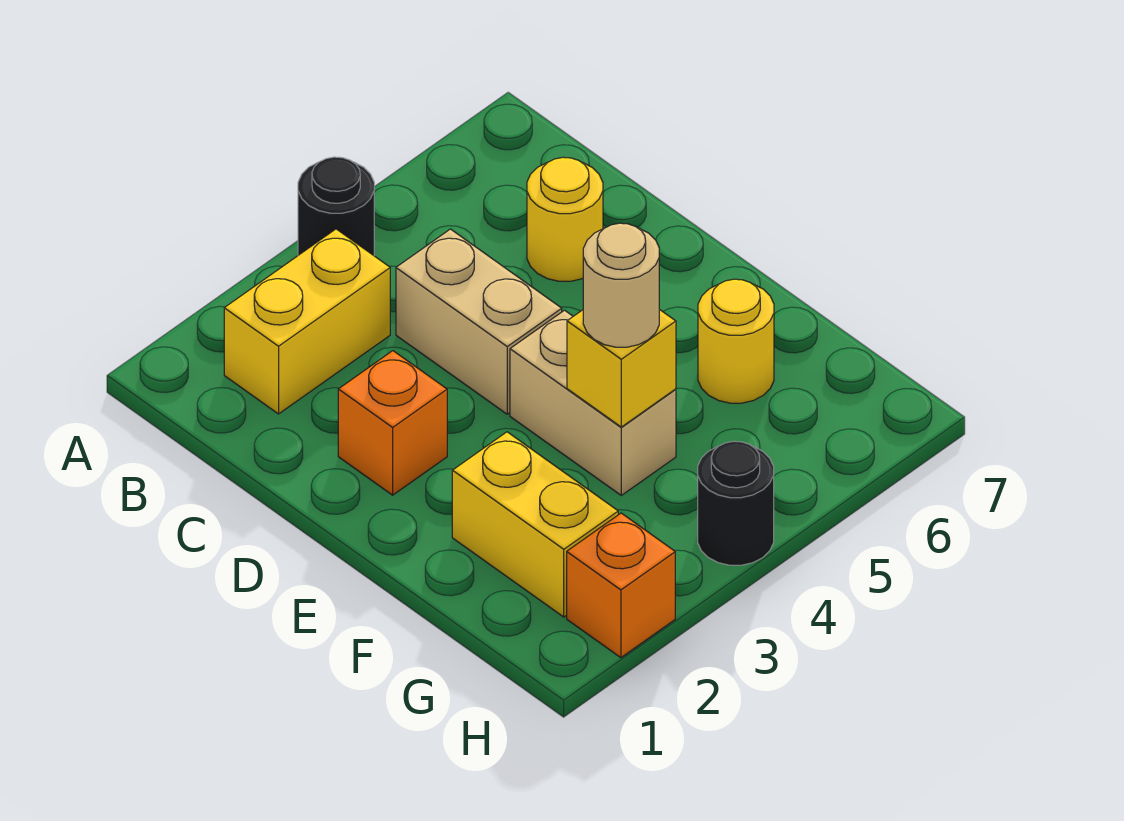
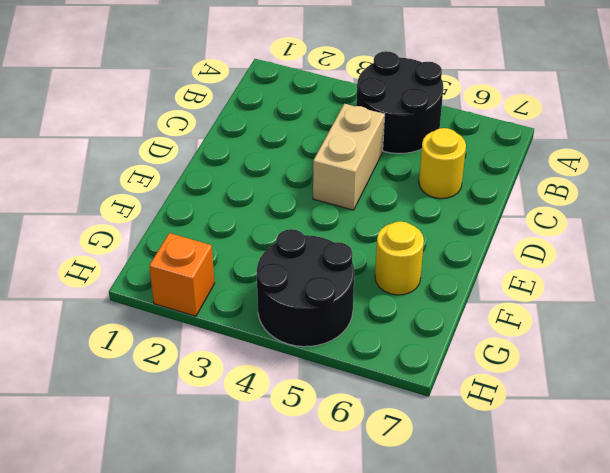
black round brick A4:B5 level 1 -> black round brick A4 level 1
black round brick G4:H5 level 1 -> black round brick H4 level 1
none -> yellow brick B2:B3 level 1
none -> orange brick D2 level 1
none -> tan brick E4:F4 level 1

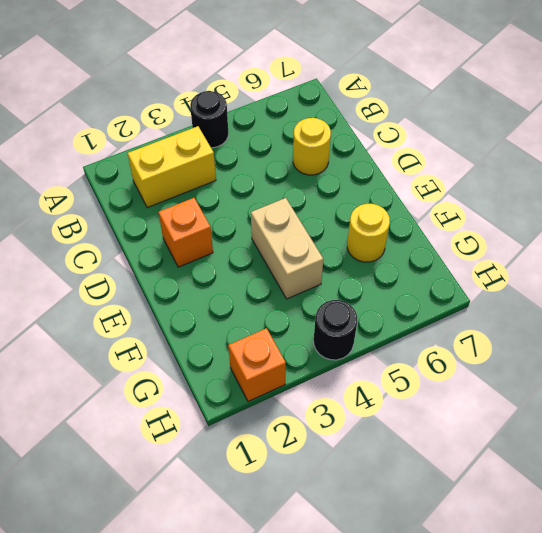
none -> tan brick C4:D4 level 1
none -> yellow brick F2:G2 level 1
none -> yellow brick F4 level 2

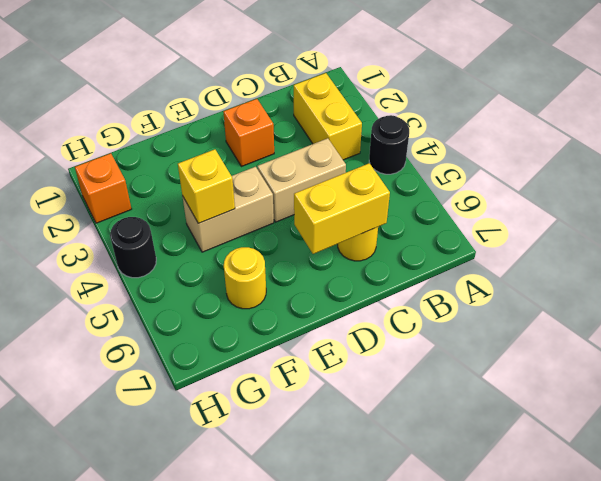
yellow brick C6:D6 level 2 -> yellow brick F2:G2 level 1
none -> tan round brick F4 level 3

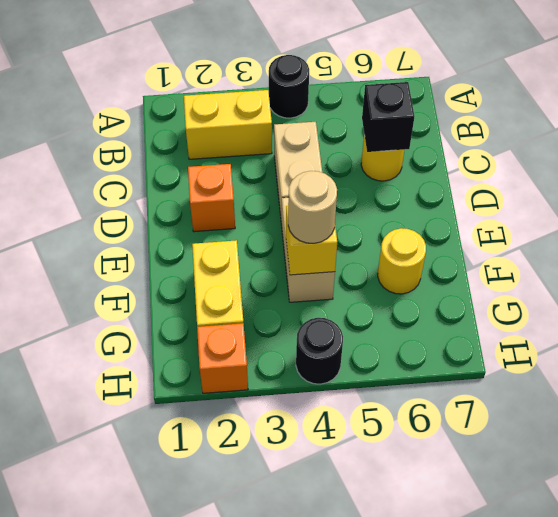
black brick C6 level 2 -> none

